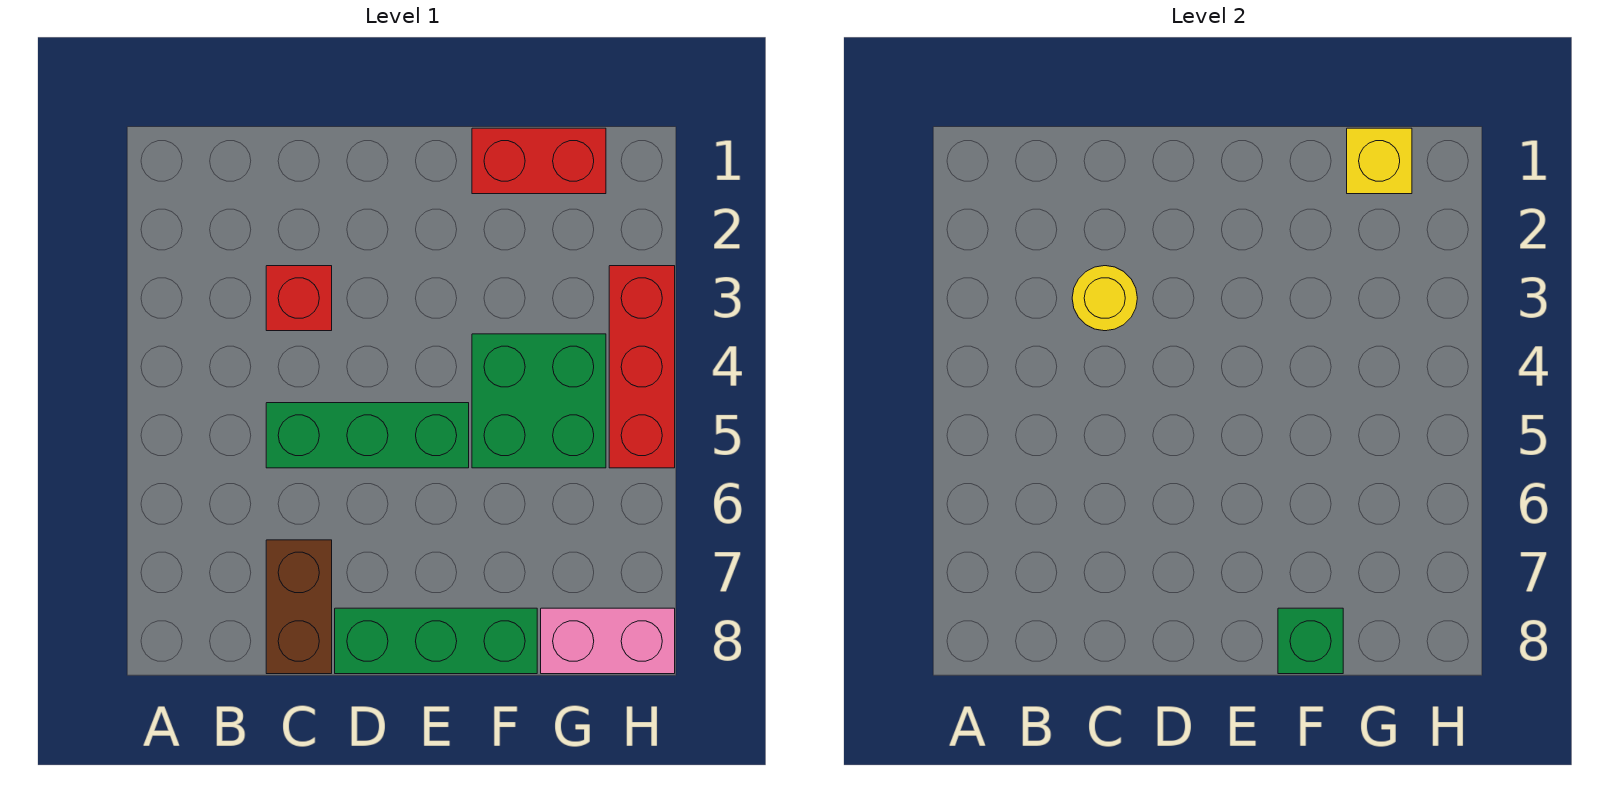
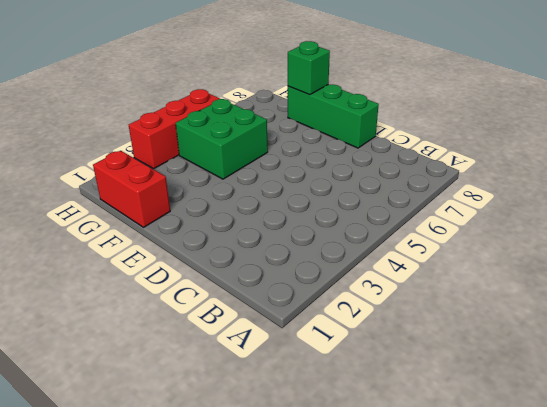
none -> red brick C3 level 1
none -> green brick C5:E5 level 1

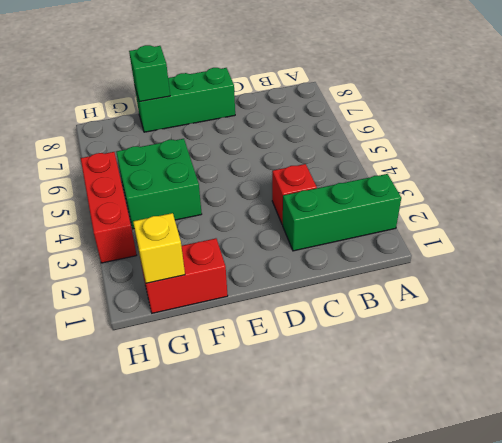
green brick A2:C2 level 1 -> green brick C5:E5 level 1
none -> brown brick C7:C8 level 1
none -> pink brick G8:H8 level 1

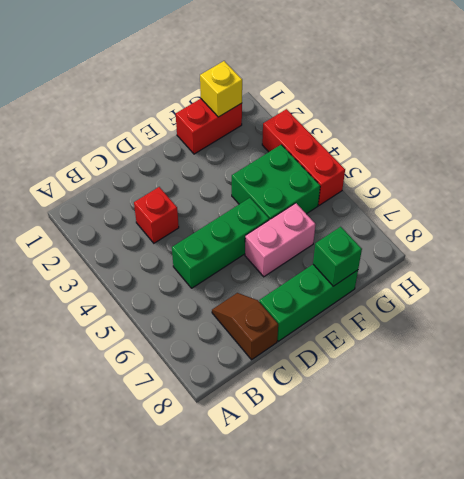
brown slope C7:C8 level 1 top 8 -> brown brick C7:C8 level 1
pink brick E6:F6 level 1 -> pink brick G8:H8 level 1
none -> yellow round brick C3 level 2

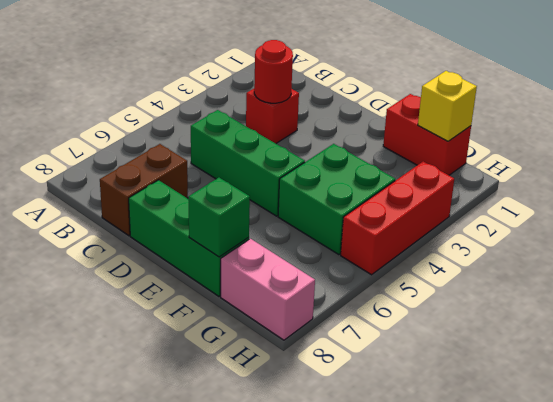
red round brick C3 level 2 -> yellow round brick C3 level 2

